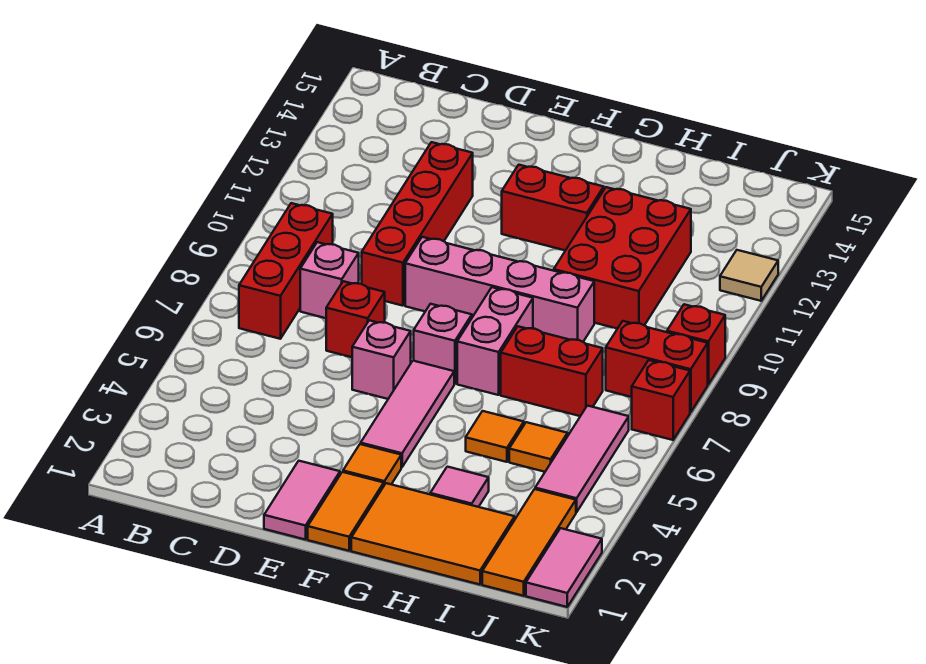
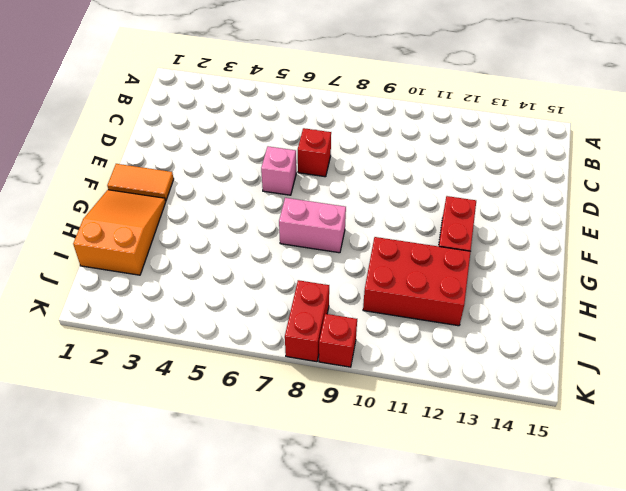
orange slope G1:I2 level 1 top I -> orange tile G1:I2 level 1
none -> red brick B7:B9 level 1
none -> pink brick C8 level 1
none -> red brick D9:D12 level 1

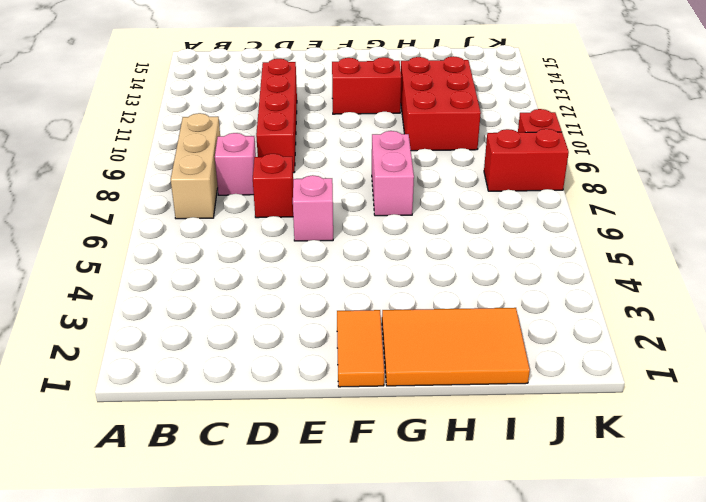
tan brick B7:B9 level 1 -> red brick B7:B9 level 1
none -> pink tile E1:E2 level 1
none -> pink brick E9:H9 level 1
none -> orange tile F3 level 1

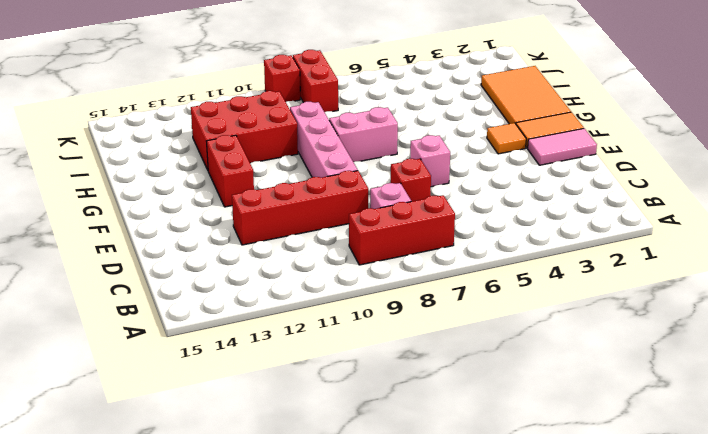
none -> pink tile F4:F6 level 1
none -> pink brick F7 level 1
none -> pink tile H3 level 1

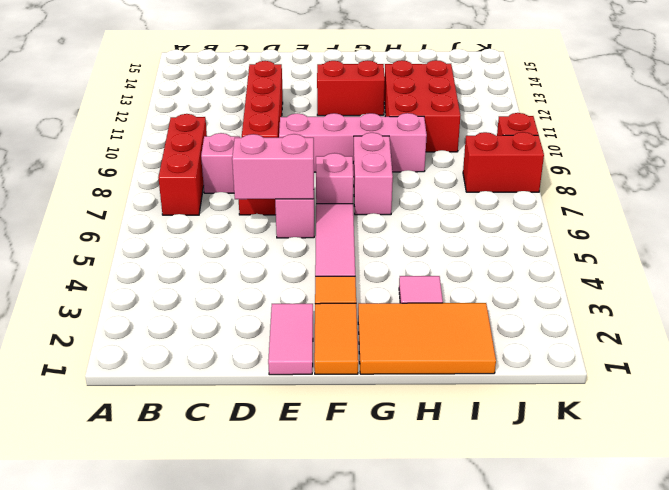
pink brick D6:E6 level 2 -> none
none -> orange tile H5 level 1
none -> red brick H7:I7 level 1
none -> orange tile I5 level 1

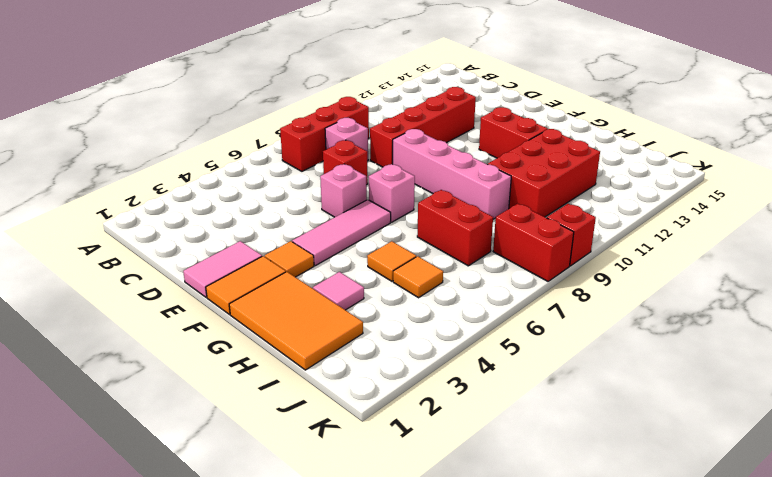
none -> pink brick G7:G8 level 1
none -> orange tile J1:J3 level 1
none -> pink tile J4:J6 level 1

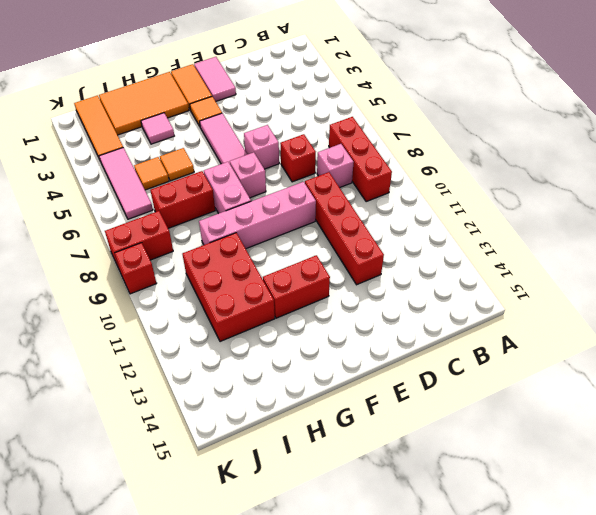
none -> pink tile K1:K2 level 1
none -> red brick K7 level 1
none -> tan tile K12 level 1

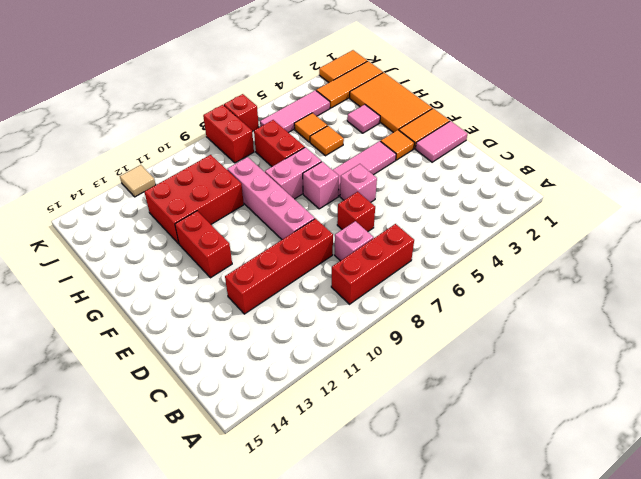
orange tile K1:K2 level 1 -> pink tile K1:K2 level 1
none -> red brick K9 level 1

